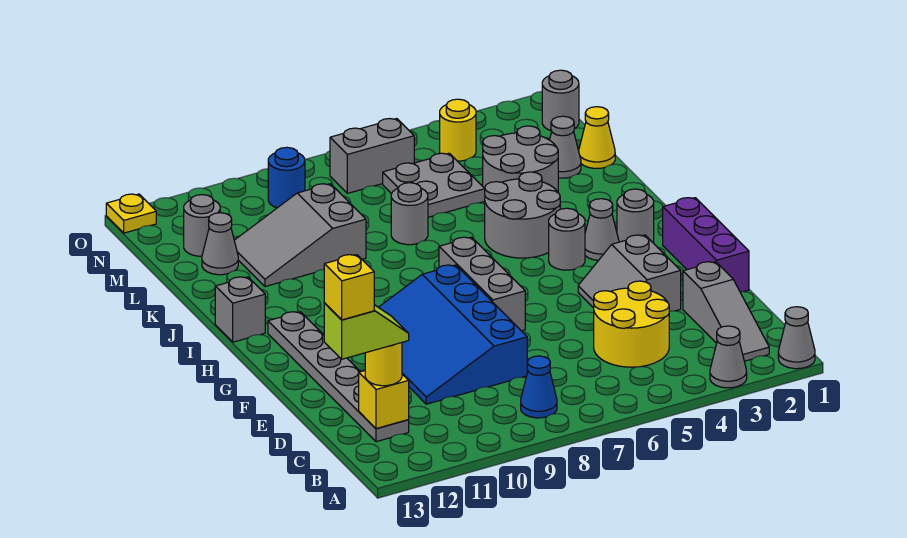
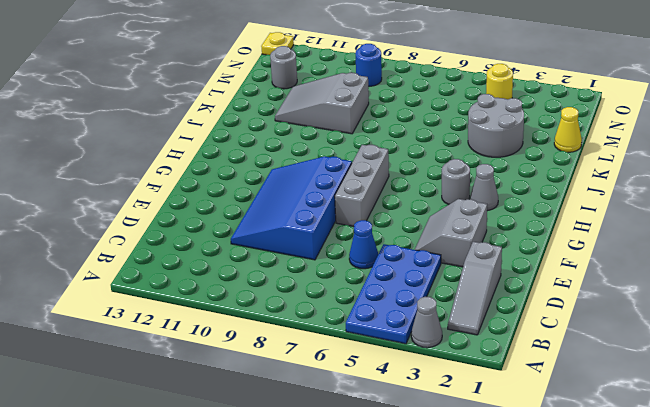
blue plate A4:D5 level 1 -> yellow round brick C4:D5 level 1
blue cone D6 level 1 -> blue cone B8 level 1
none -> grey cone A1 level 1
none -> grey plate C12:H12 level 1
none -> purple brick E1:G1 level 1
none -> grey round brick H2 level 1

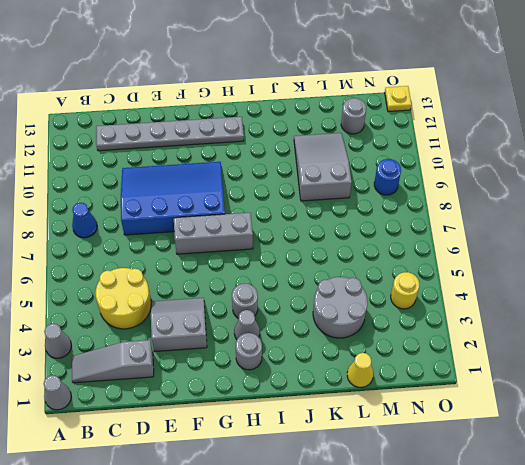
none -> purple brick E1:G1 level 1
none -> grey round brick I4:J5 level 1
none -> grey brick I13 level 1
none -> grey round brick K7 level 1

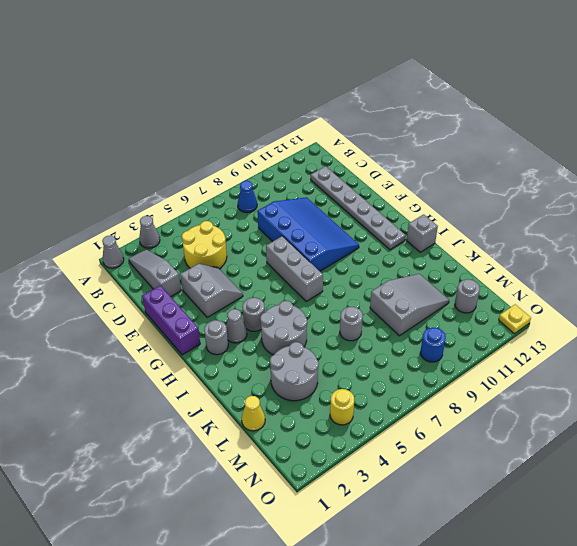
none -> grey cone L2 level 1
none -> grey plate L5:M6 level 1
none -> grey cone L12 level 1
none -> grey round brick N1 level 1

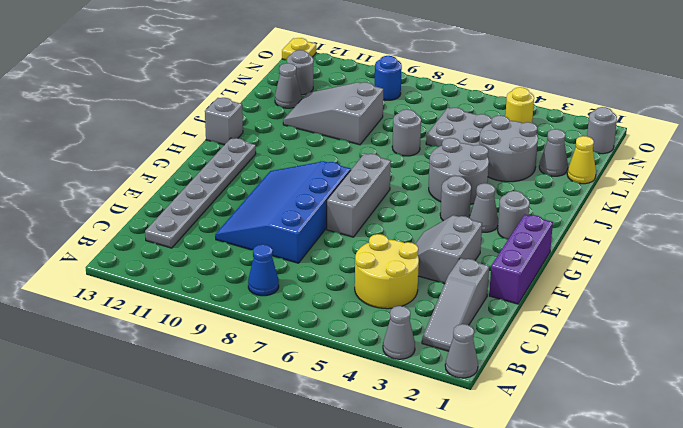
none -> grey brick N6:N7 level 1
none -> yellow brick C12 level 2
none -> yellow round brick C12 level 3
none -> lime slope C12:C13 level 4 top 13

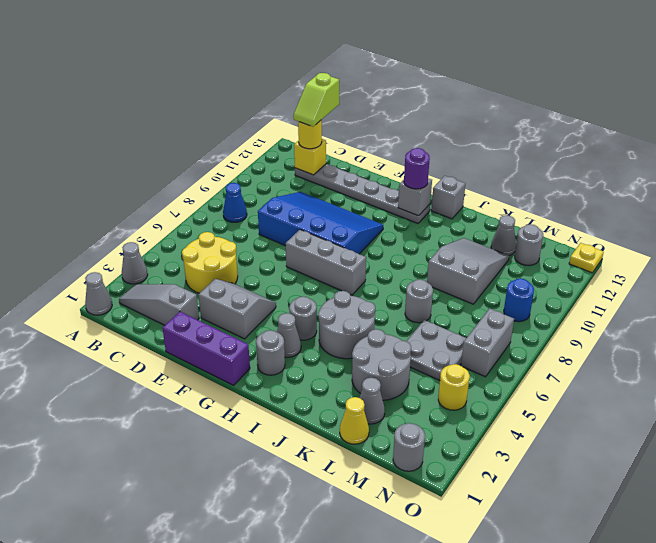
grey brick H12 level 2 -> none
purple round brick H12 level 3 -> none
none -> yellow brick C13 level 5

